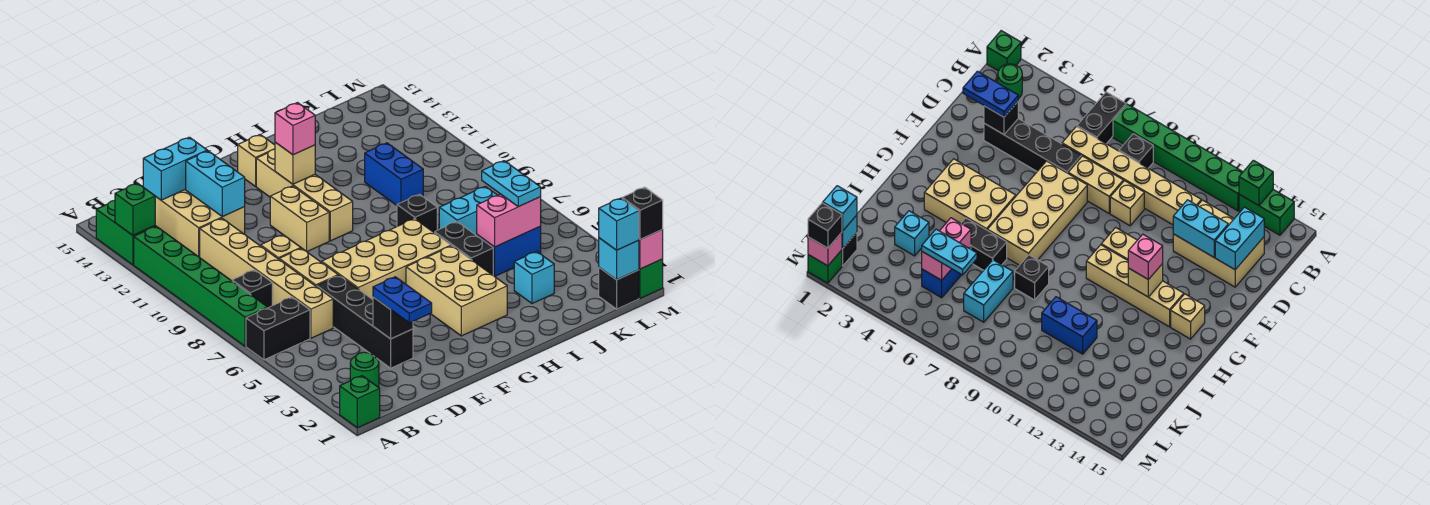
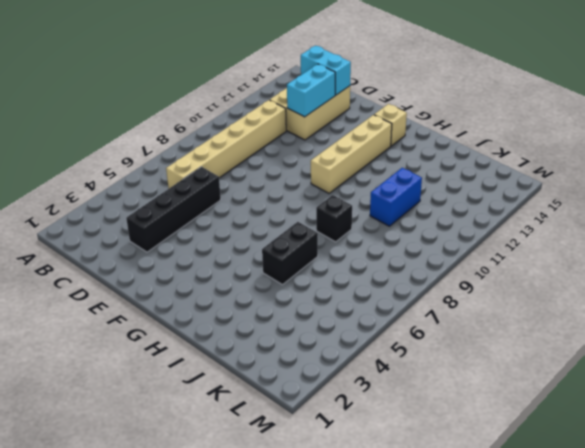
none -> green brick A1 level 1
none -> black brick A6:B6 level 1
none -> green brick A7:A12 level 1
none -> green brick A13:A14 level 1

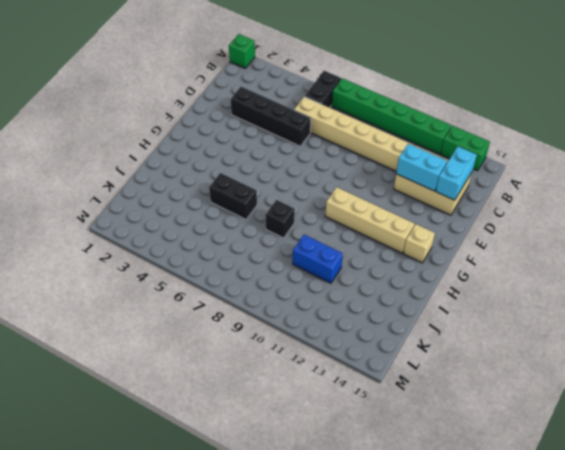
none -> green round brick B2 level 1
none -> black brick B8 level 1
none -> tan brick D7:D8 level 1
none -> tan brick D9 level 1

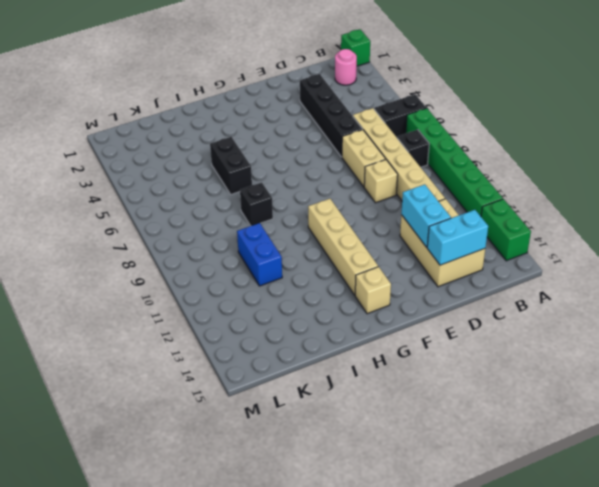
pink round brick B2 level 1 -> green round brick B2 level 1
none -> tan brick E6:H7 level 1
none -> tan brick F10:F11 level 1
none -> tan brick G3:H5 level 1
none -> cyan brick J3 level 1

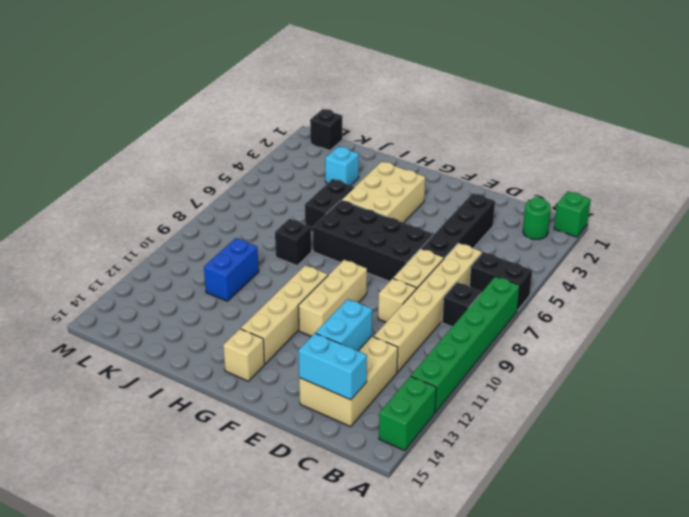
black brick E6:H7 level 1 -> tan brick E6:H7 level 1
tan brick F9:F11 level 1 -> tan brick F10:F11 level 1
none -> blue brick J5:K5 level 1
none -> cyan brick J7:K7 level 1
none -> green brick M1 level 1
none -> green brick A13 level 2

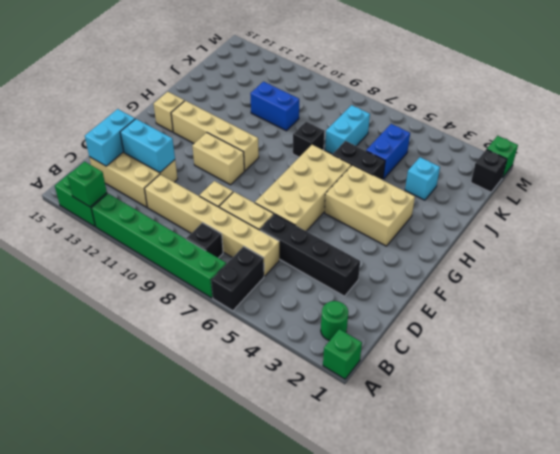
none -> black brick D3 level 2
none -> tan brick G12 level 2
none -> pink brick J5:K5 level 2
none -> cyan brick L1 level 2

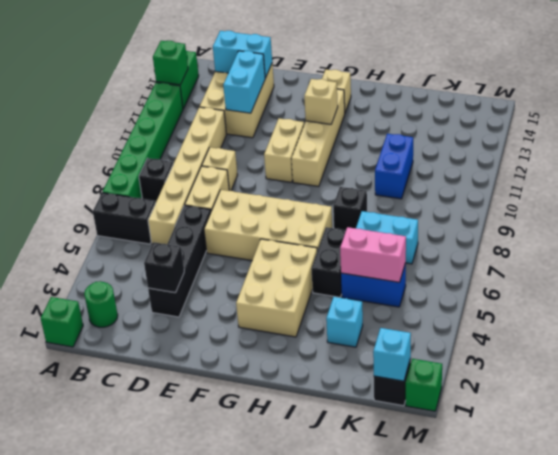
none -> pink brick M1 level 2
none -> blue plate D2:D3 level 3
none -> pink brick G12 level 3
none -> cyan plate K5:K6 level 3

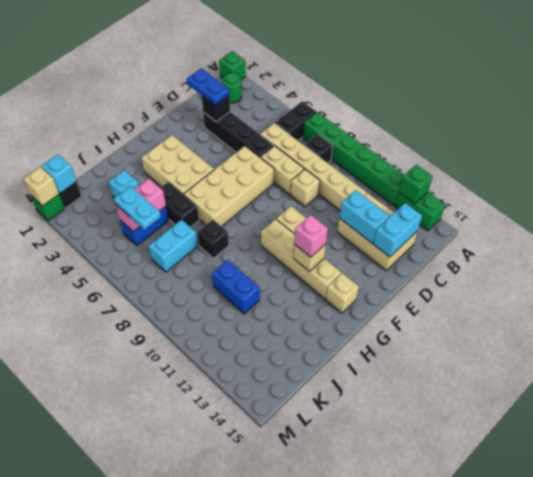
tan brick M1 level 2 -> pink brick M1 level 2
none -> cyan brick L1 level 3
none -> black brick M1 level 3

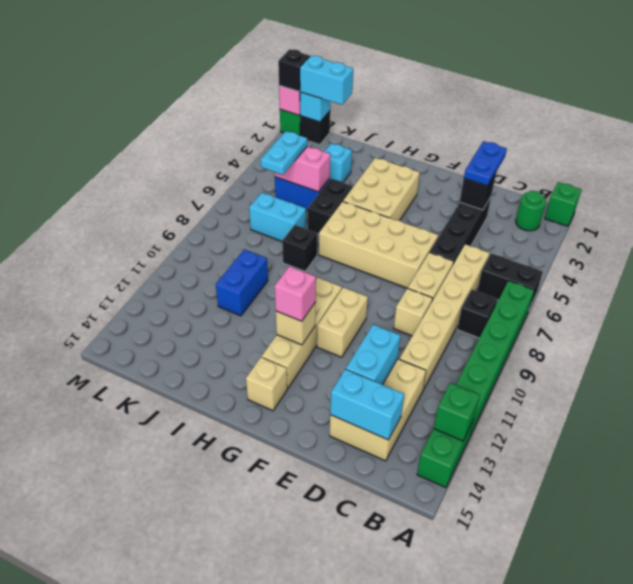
cyan brick K1:L1 level 3 -> cyan brick L1 level 3

